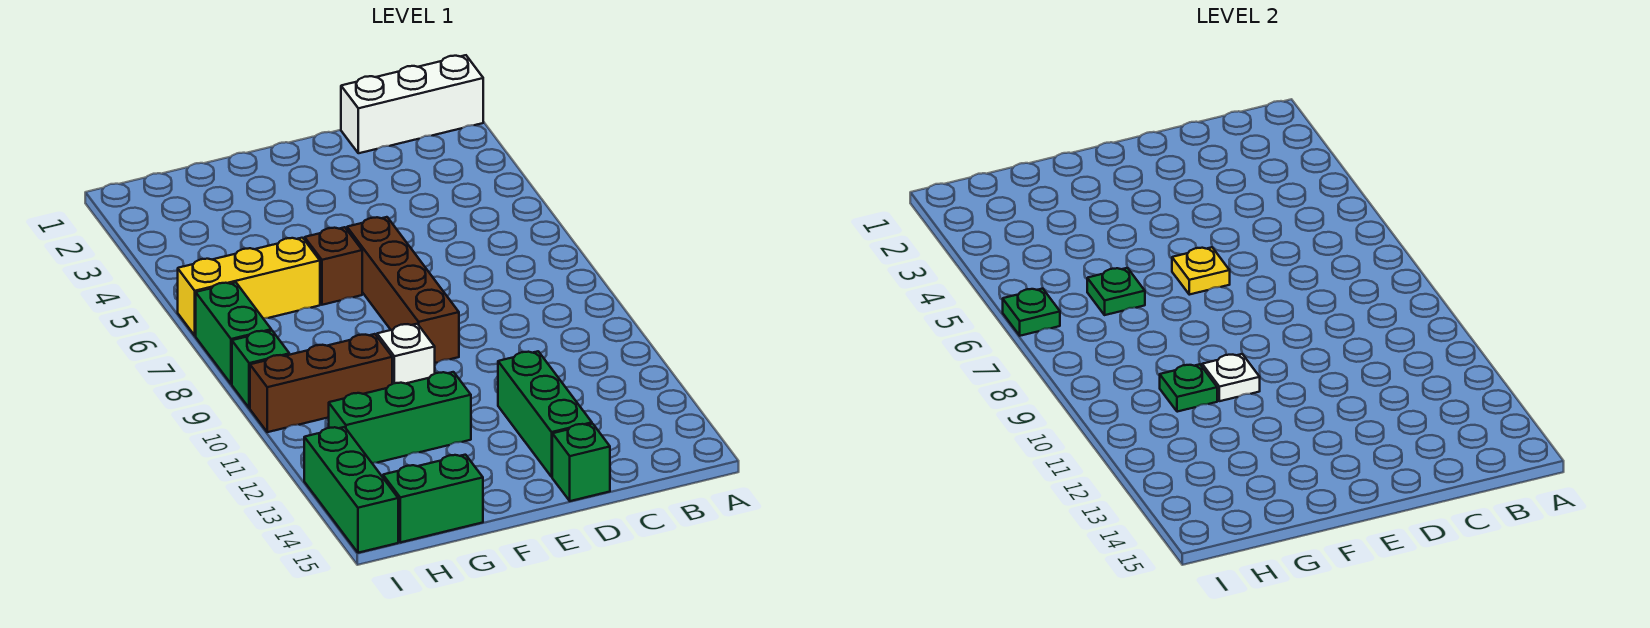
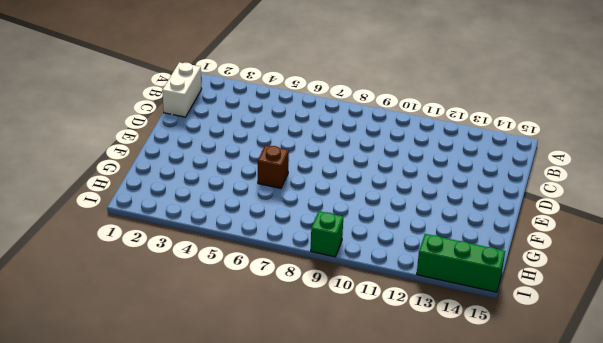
white brick B1:C1 level 1 -> white brick A1:C1 level 1
none -> green brick D12:D14 level 1
none -> green brick D15 level 1
none -> brown brick E6:E9 level 1

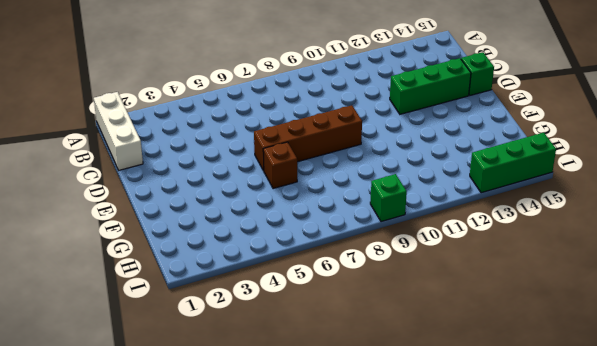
none -> white brick F10 level 1
none -> green brick F12:H12 level 1
none -> yellow brick G6:I6 level 1

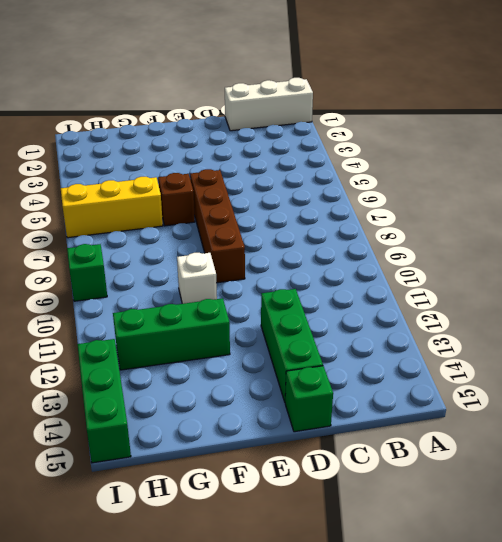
none -> brown brick G10:I10 level 1
none -> green brick G15:H15 level 1
none -> green brick I7:I8 level 1

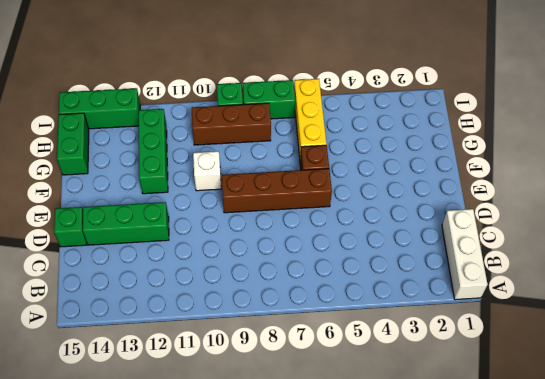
brown brick H8:H10 level 1 -> brown brick G10:I10 level 1
none -> yellow plate E6 level 2
none -> white plate F10 level 2
none -> green plate G6 level 2

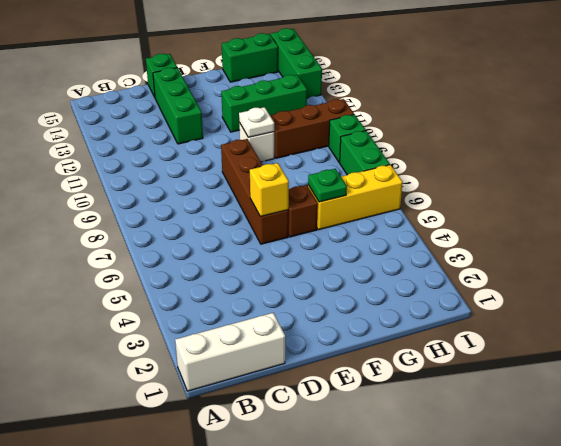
yellow brick E6 level 2 -> yellow plate E6 level 2
none -> green plate G10 level 2
none -> green plate I6 level 2

